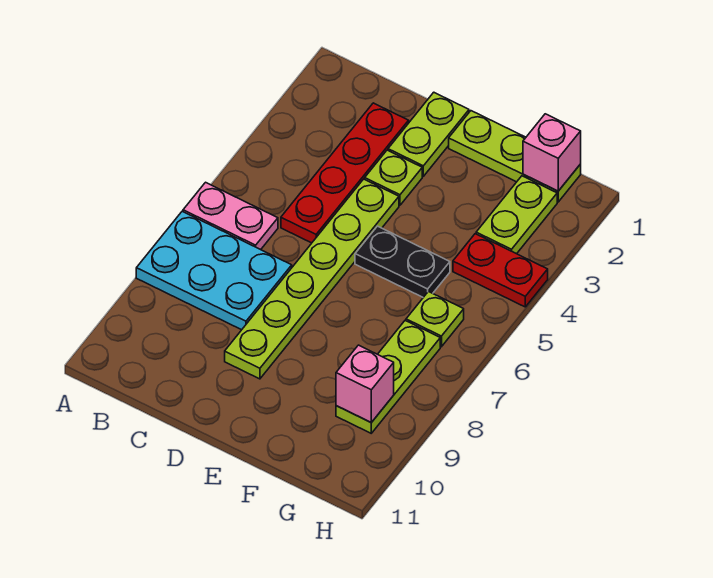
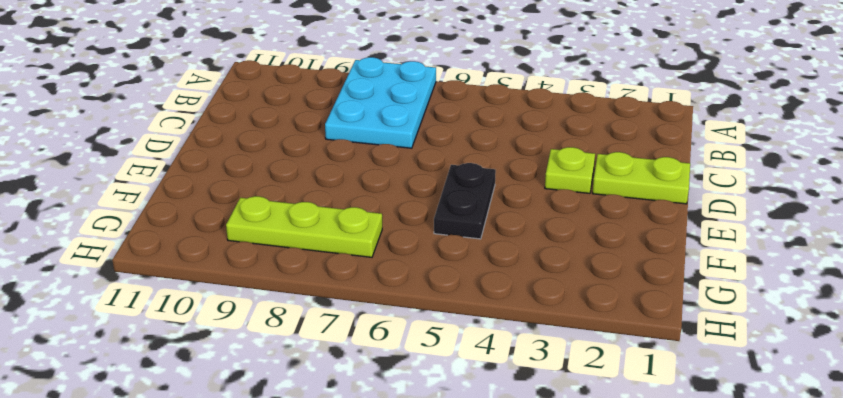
none -> pink plate A6:B6 level 1
none -> red plate C2:C5 level 1
none -> lime plate D4:D9 level 1

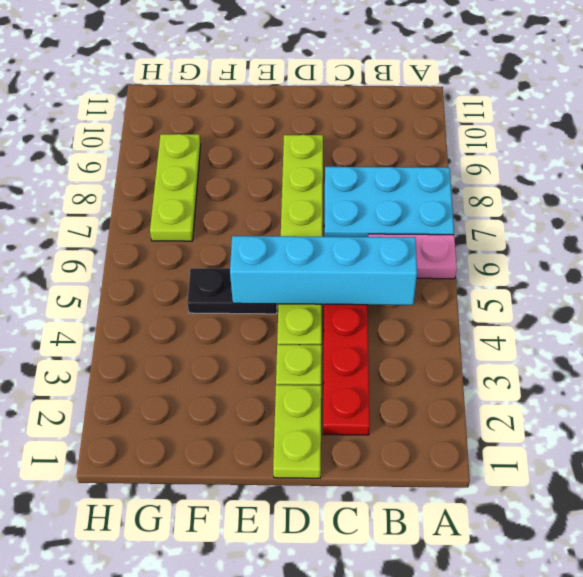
cyan brick B5:E5 level 2 -> none
none -> lime plate E1:G1 level 1
none -> lime plate G2:G3 level 1
none -> red plate G4:H4 level 1

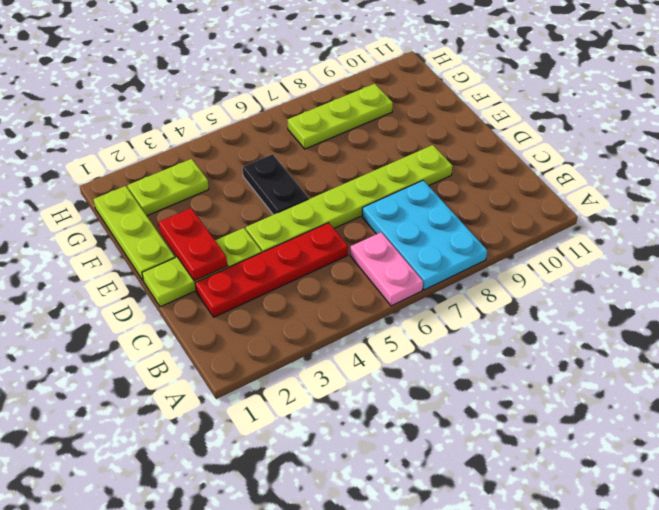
red plate D2:E2 level 2 -> red plate G4:H4 level 1
none -> lime plate G6 level 1
none -> pink brick G1 level 2
none -> pink brick G9 level 2

